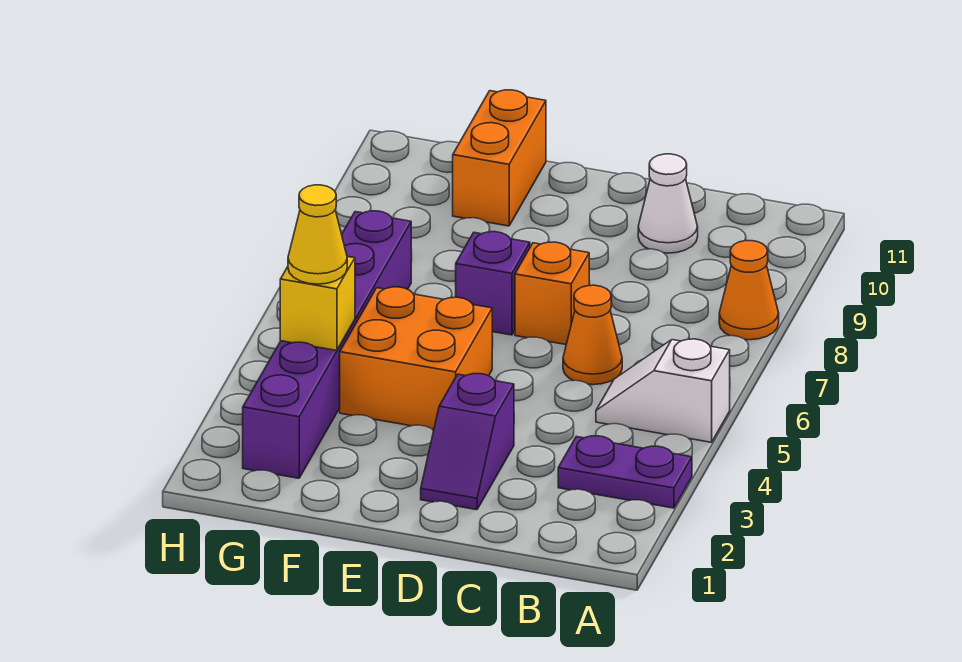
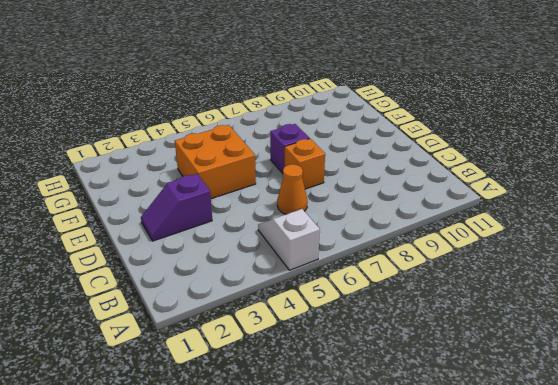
none -> purple plate A3:B3 level 1
none -> orange cone A8 level 1
none -> white cone C10 level 1

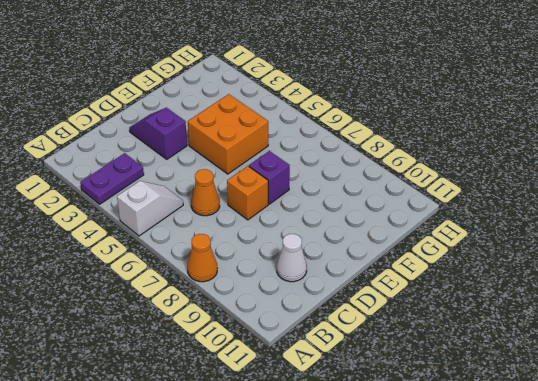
none -> orange brick F10:F11 level 1
none -> purple brick G2:G7 level 1
none -> yellow brick G4 level 2

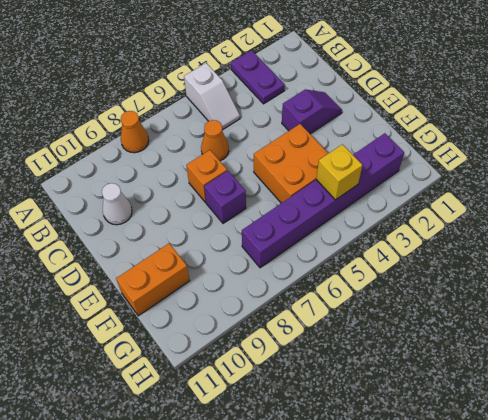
none -> yellow cone G4 level 3

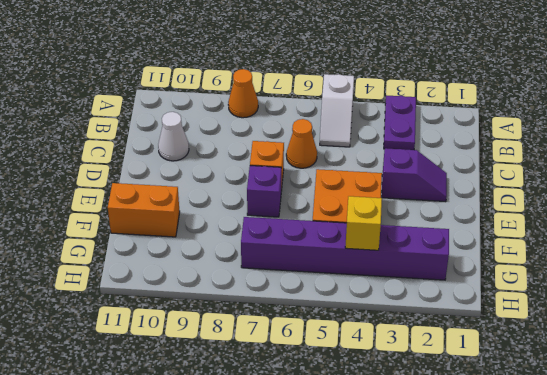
none -> yellow cone G4 level 3

